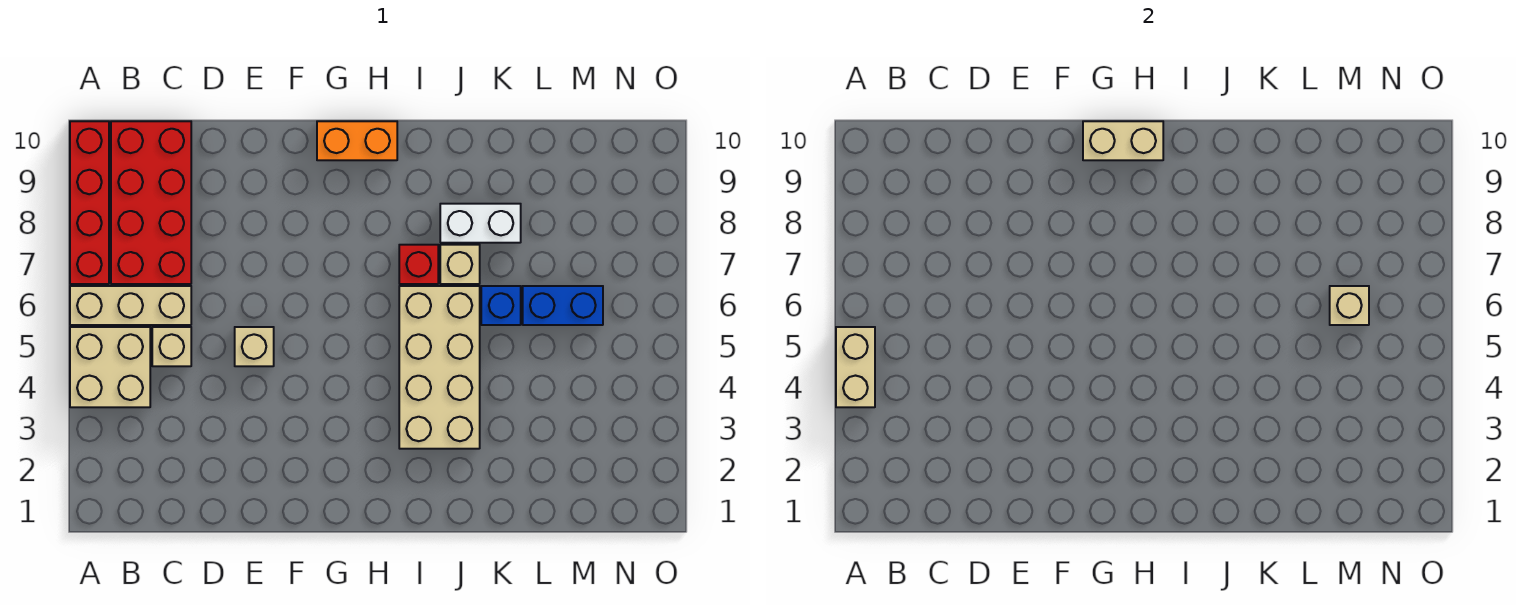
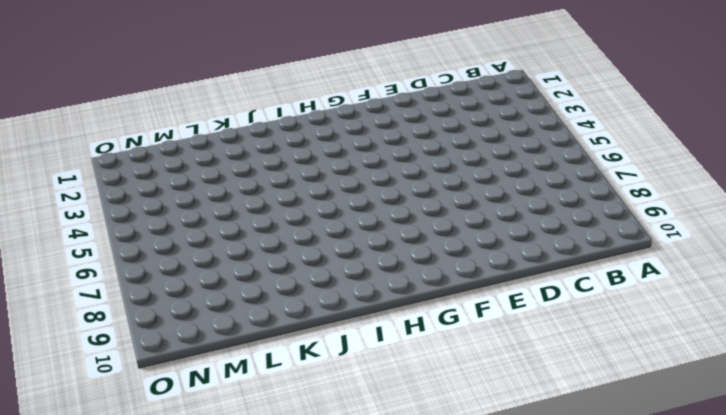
none -> tan brick A4:B5 level 1
none -> tan brick A6:C6 level 1
none -> red brick A7:A10 level 1

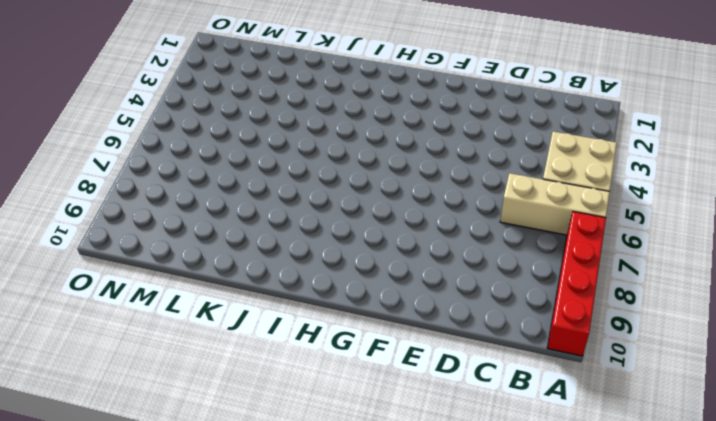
none -> red brick B7:C10 level 1
none -> tan brick C5 level 1
none -> tan brick E5 level 1

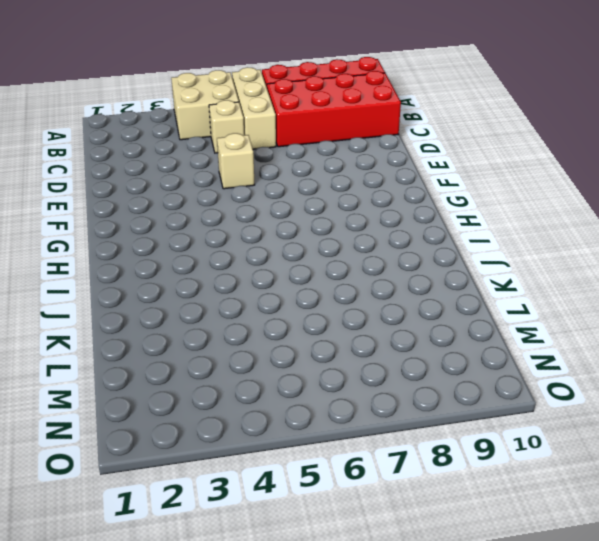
none -> orange brick G10:H10 level 1
none -> tan brick I3:J6 level 1
none -> red brick I7 level 1

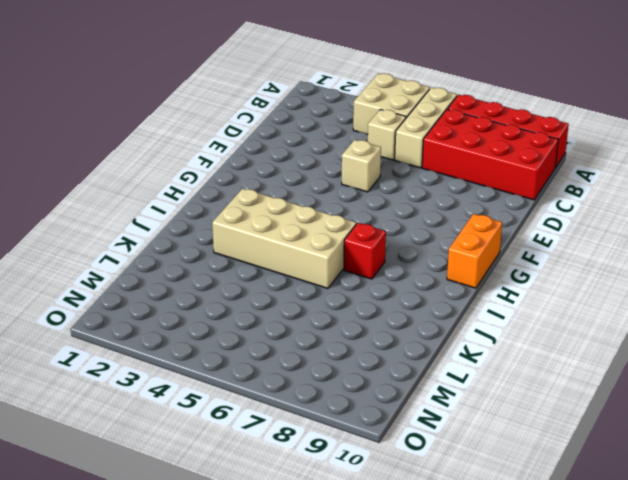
none -> tan brick J7 level 1
none -> white brick J8:K8 level 1
none -> blue brick K6 level 1

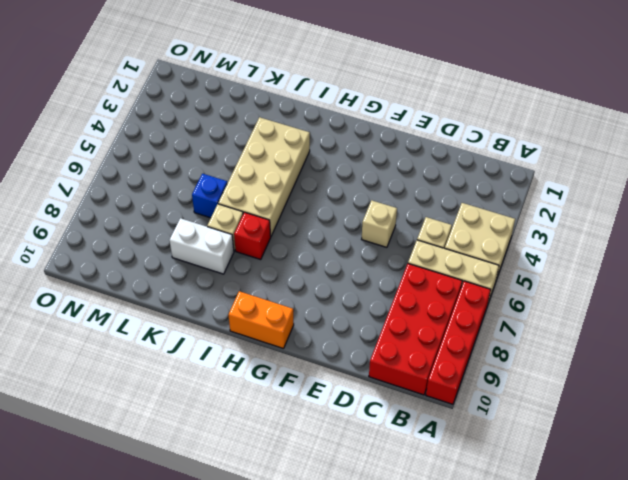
none -> blue brick L6:M6 level 1
none -> tan brick A4:A5 level 2
none -> tan brick G10:H10 level 2

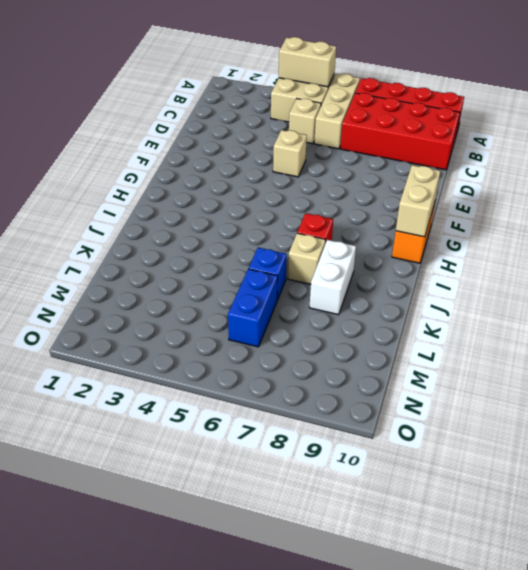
none -> tan brick I3:J6 level 1
none -> tan brick M6 level 2

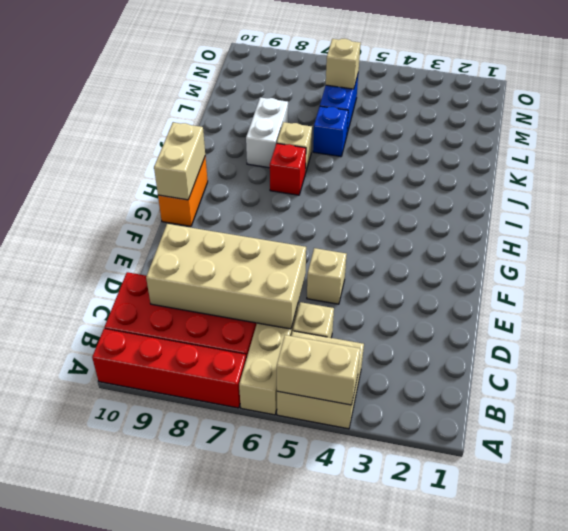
tan brick C6:D9 level 2 -> tan brick I3:J6 level 1

